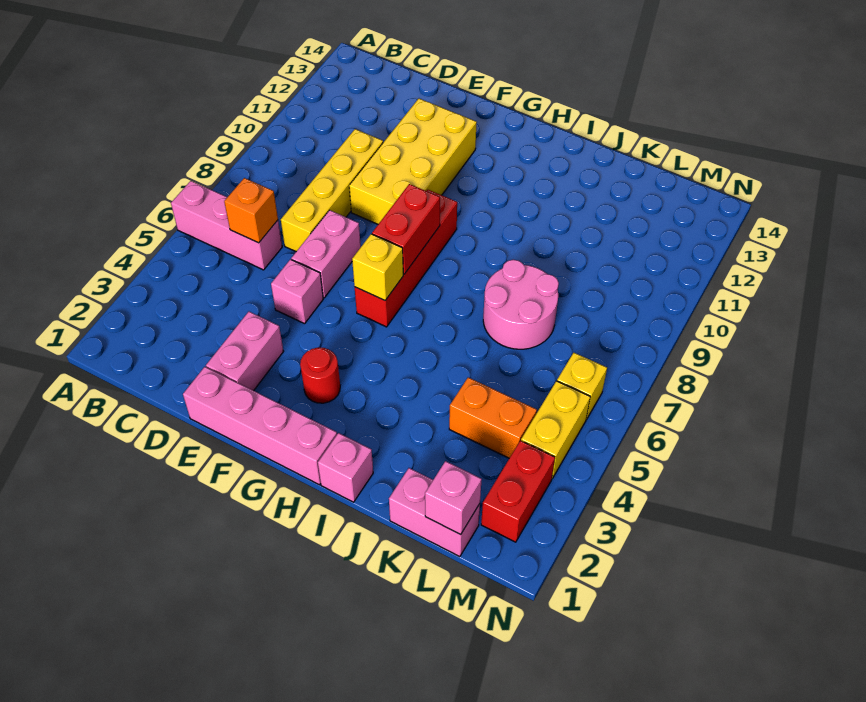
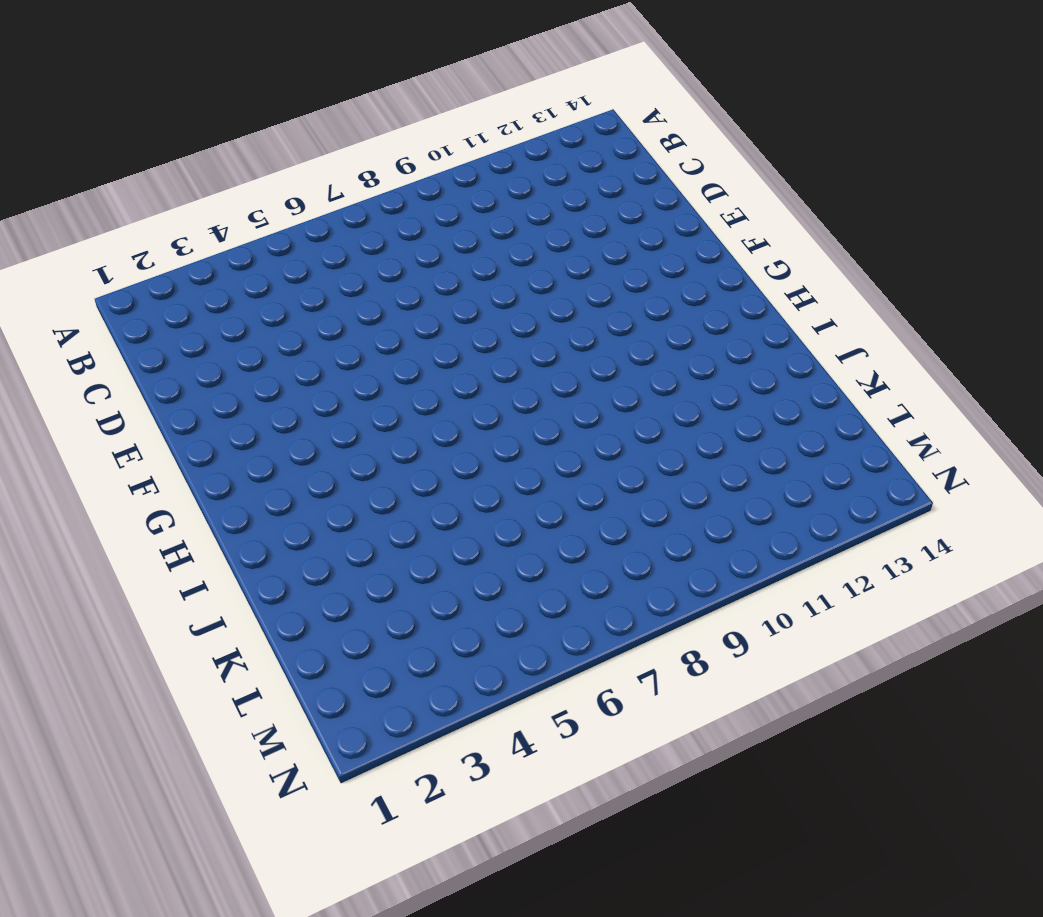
none -> pink brick A6:C6 level 1
none -> yellow brick D7:D10 level 1
none -> pink brick E1:H1 level 1

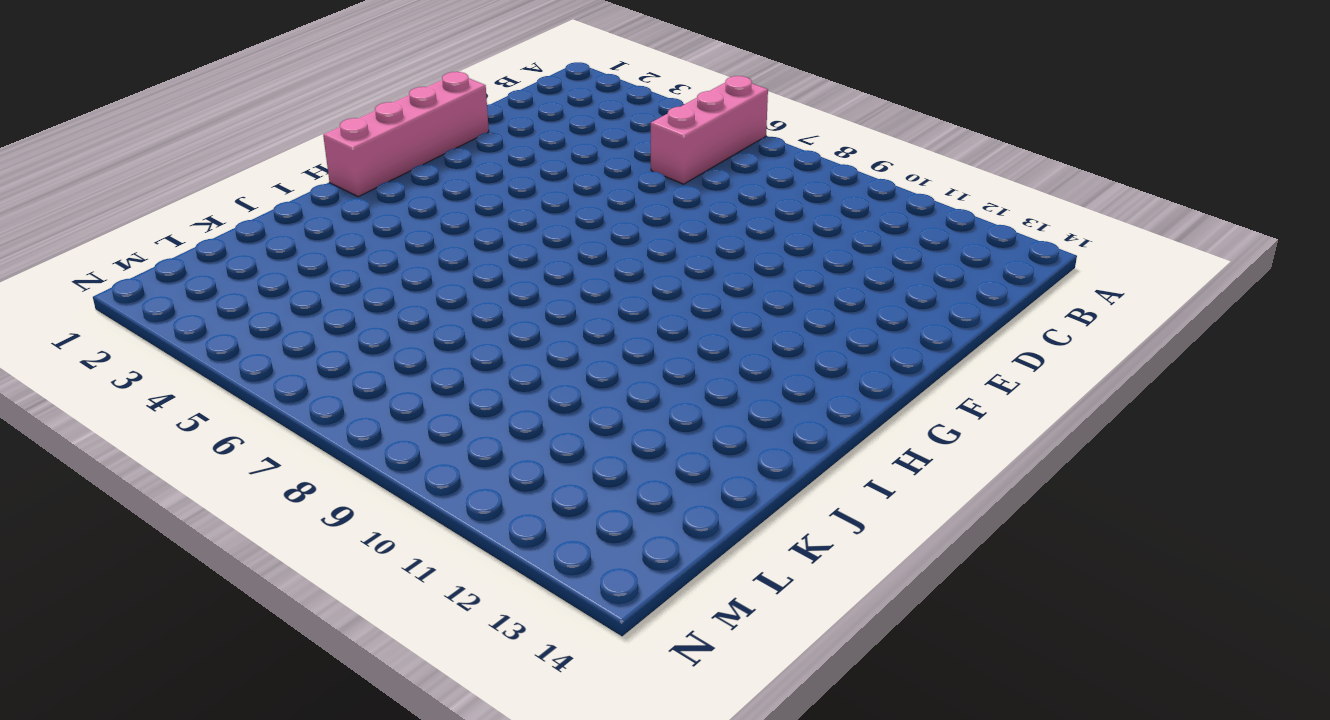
none -> yellow brick D7:D10 level 1
none -> pink brick E2:E3 level 1
none -> pink brick E5 level 1

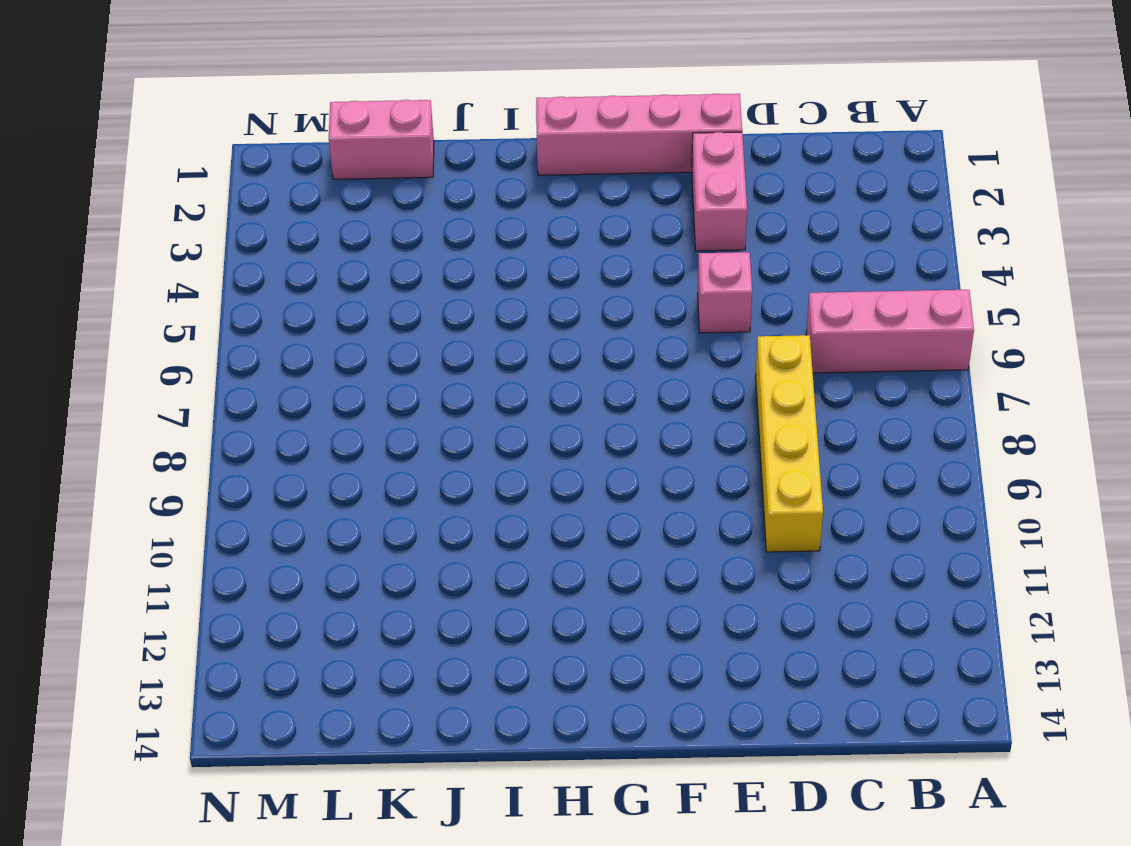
none -> pink brick E6:E7 level 1
none -> yellow brick E9:F12 level 1
none -> red round brick G3 level 1

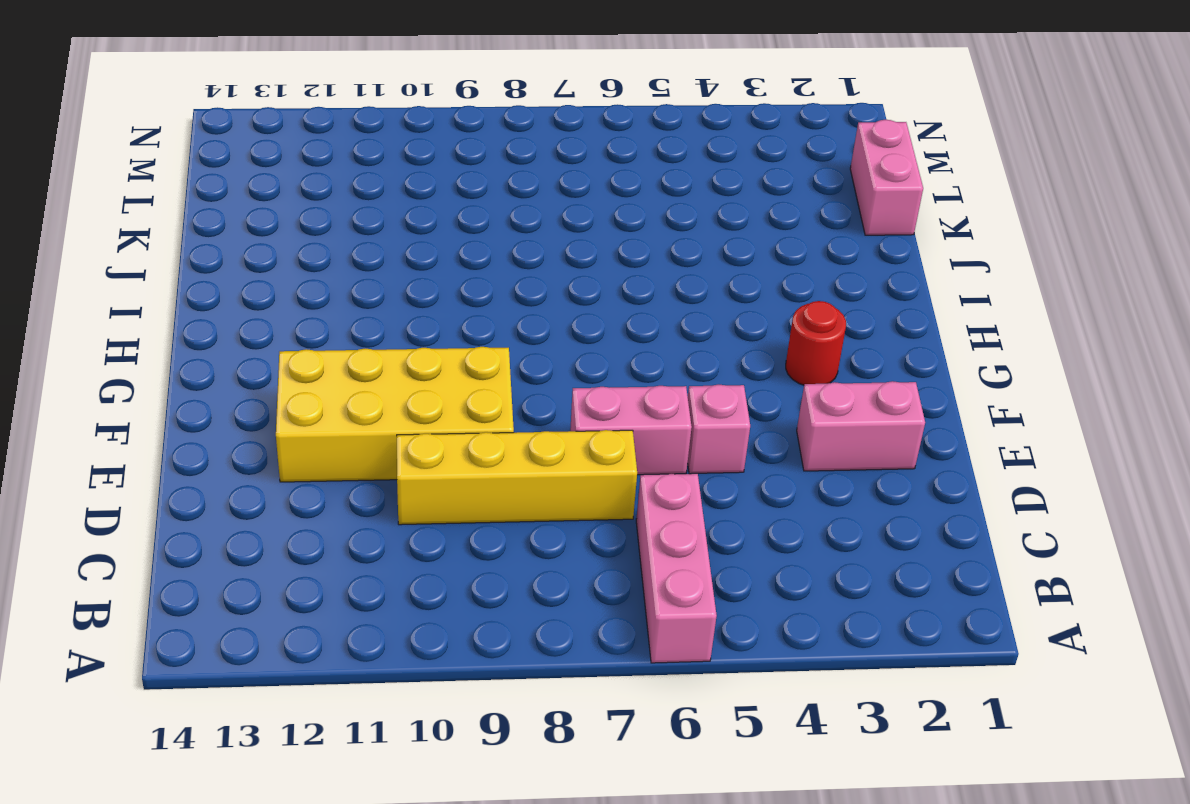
none -> pink brick E1:H1 level 1
none -> red brick G6:G9 level 1
none -> pink brick I1 level 1

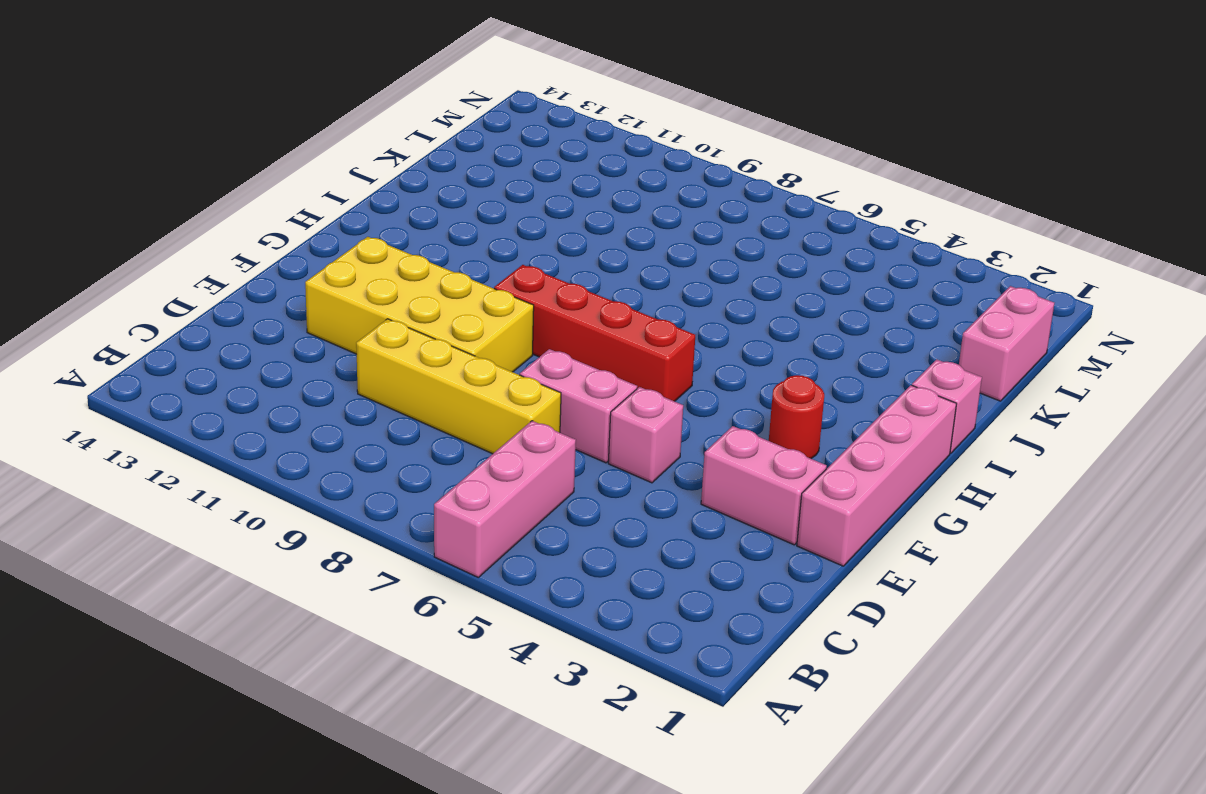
none -> pink round brick J7:K8 level 1
none -> orange brick K4:L4 level 1
none -> red brick M2:M3 level 1

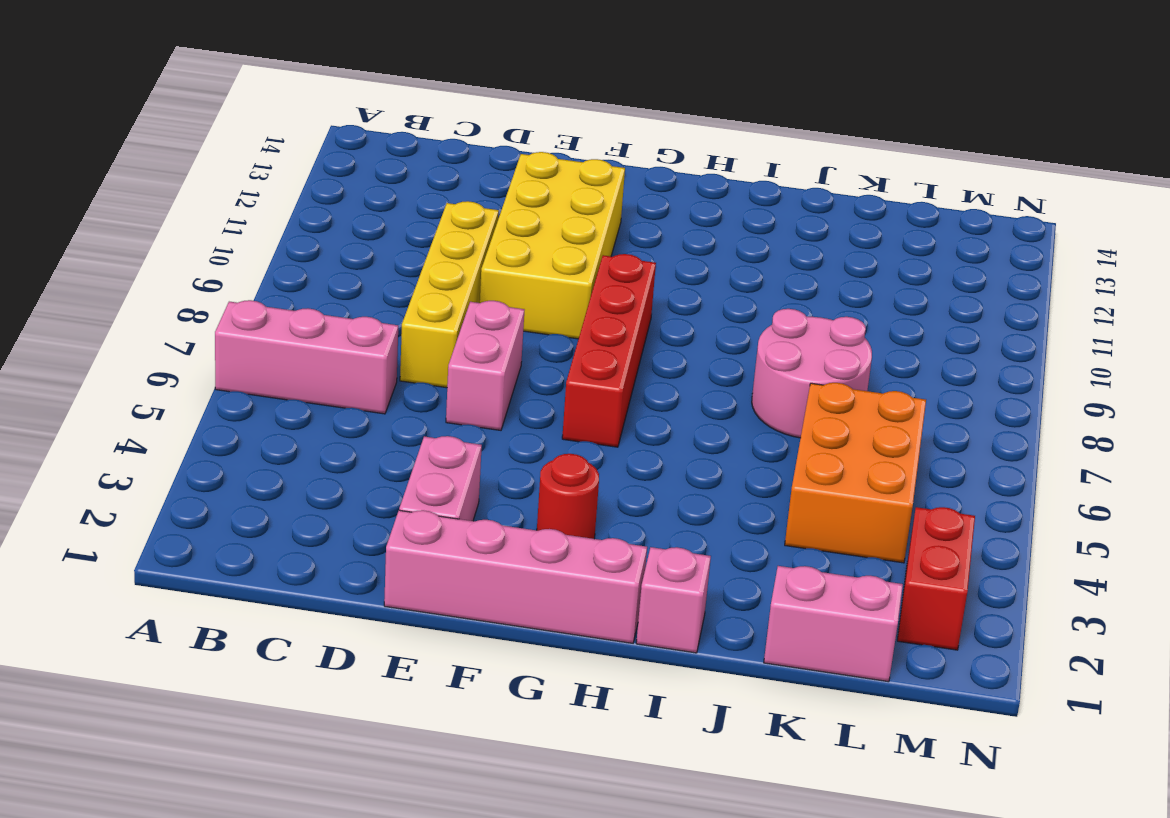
orange brick K4:L6 level 1 -> orange brick K4:L4 level 1
none -> pink brick E5 level 1
none -> yellow brick M4:M5 level 1
none -> yellow brick M6 level 1

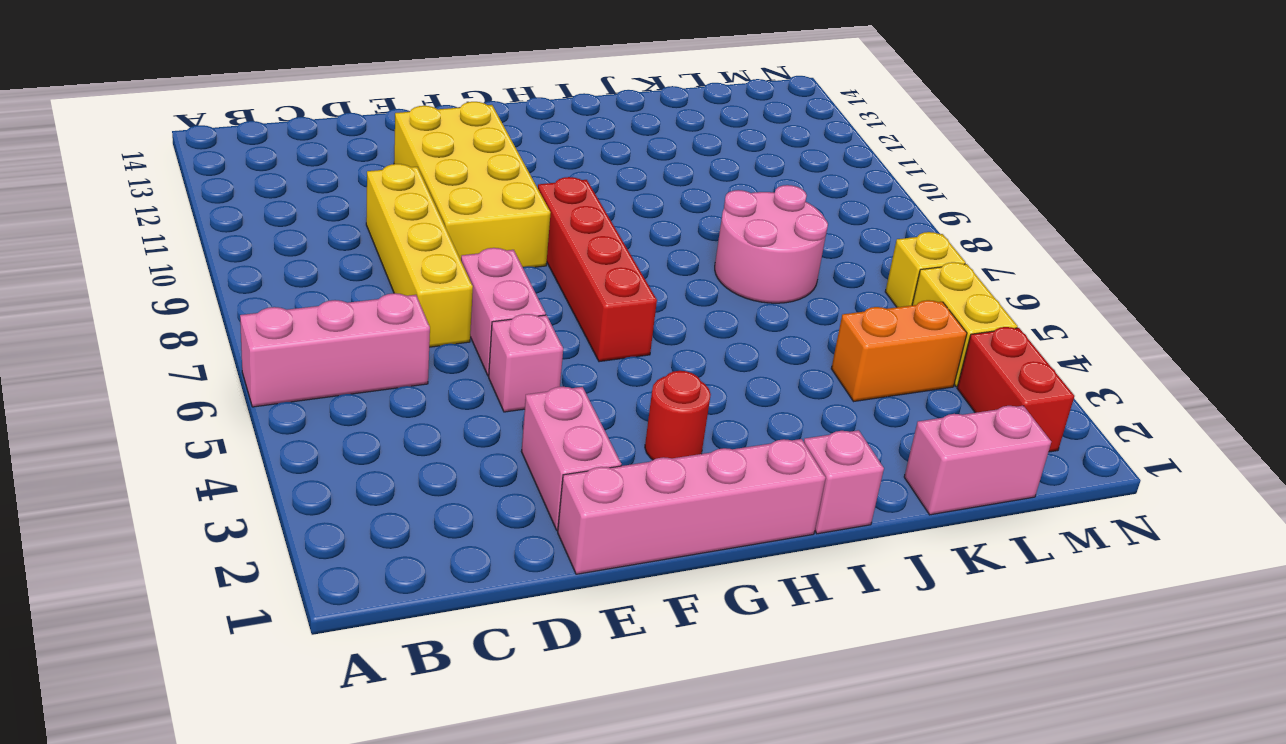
none -> orange brick C6 level 2
none -> yellow brick G6 level 2
none -> red brick G7:G8 level 2

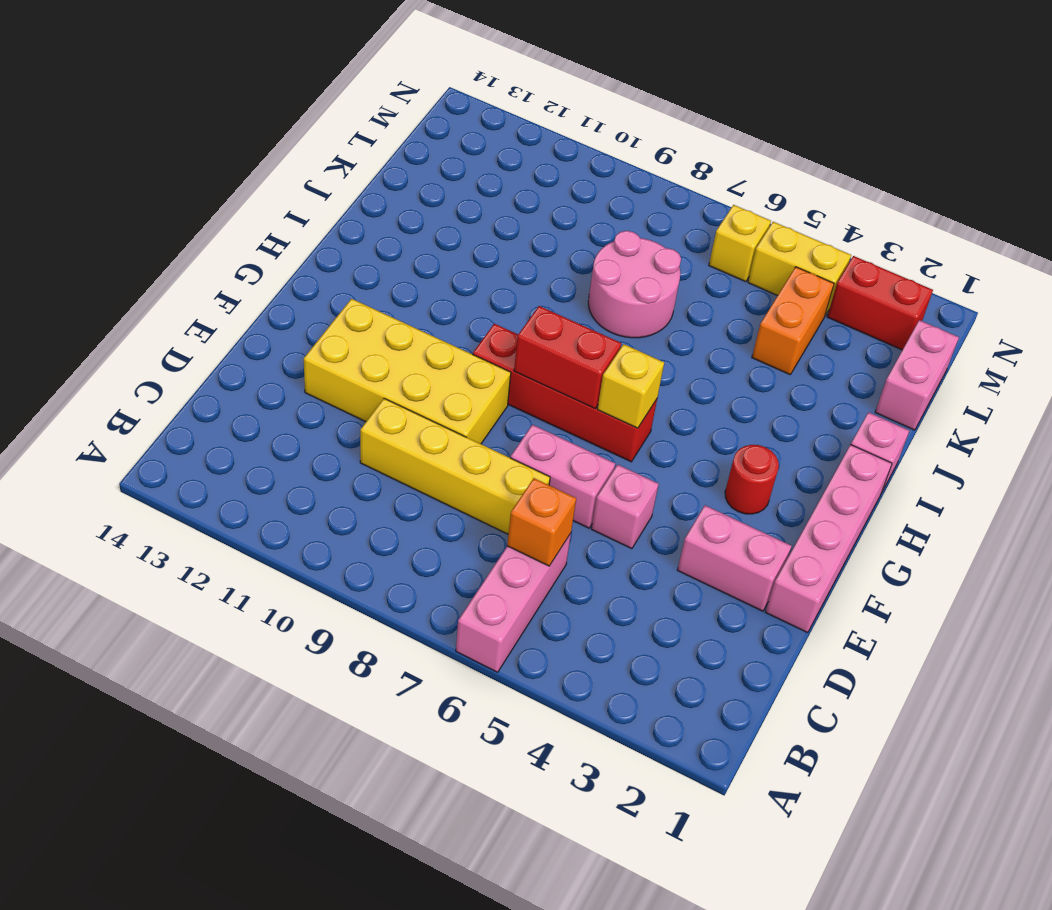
none -> pink brick L1 level 2

